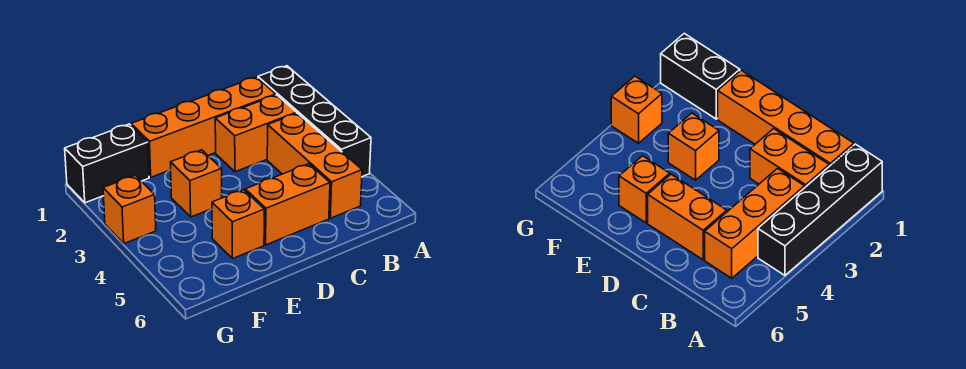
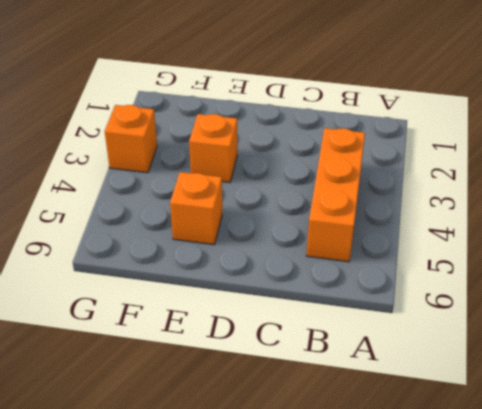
none -> black brick A1:A4 level 1
none -> orange brick B1:E1 level 1

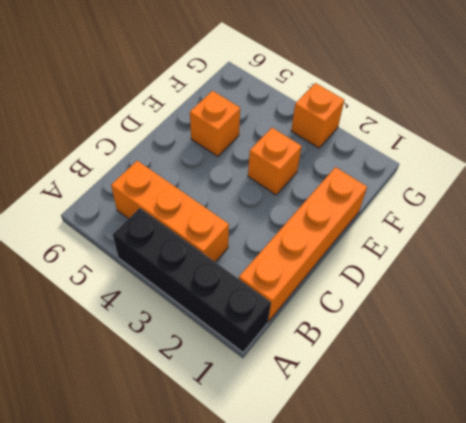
none -> orange brick B2:C2 level 1
none -> orange brick C5:D5 level 1

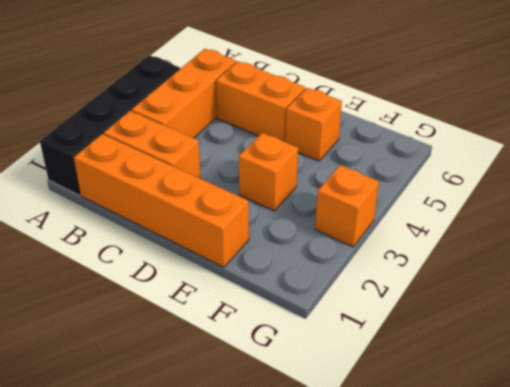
none -> black brick F1:G1 level 1

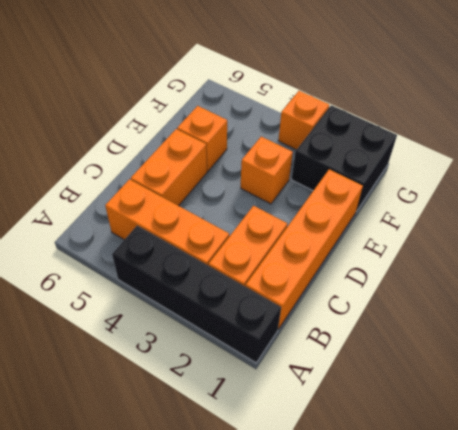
black brick F1:G2 level 1 -> black brick F1:G1 level 1

